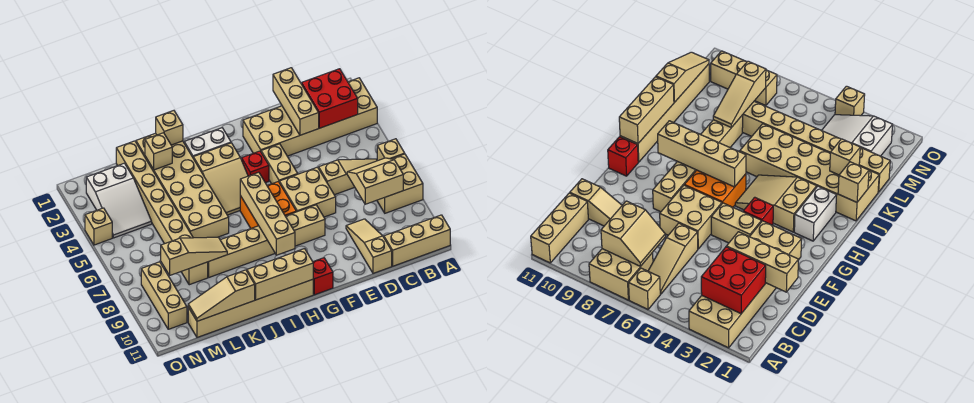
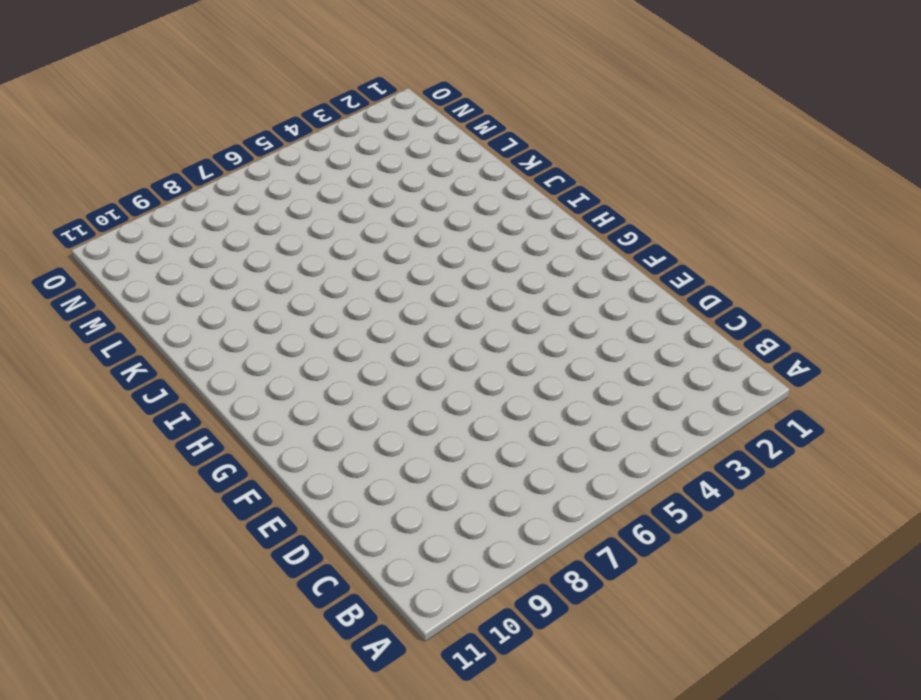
none -> tan brick A2:F3 level 1
none -> tan brick A6 level 1
none -> tan brick A7:B8 level 1

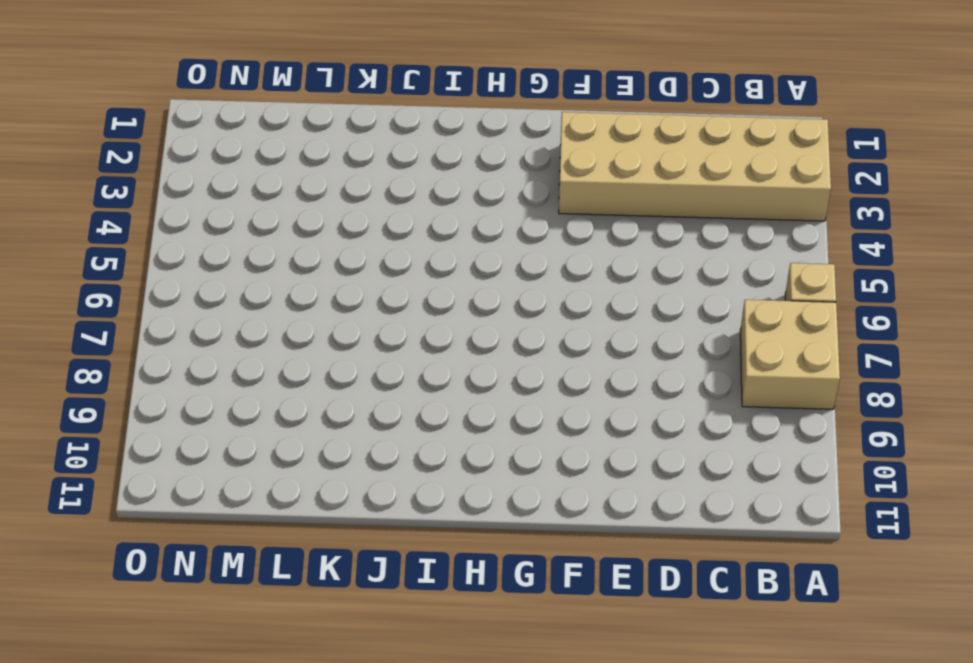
none -> tan brick A11:C11 level 1
none -> tan slope B6:D6 level 1 top D
none -> tan slope D9:D11 level 1 top 11

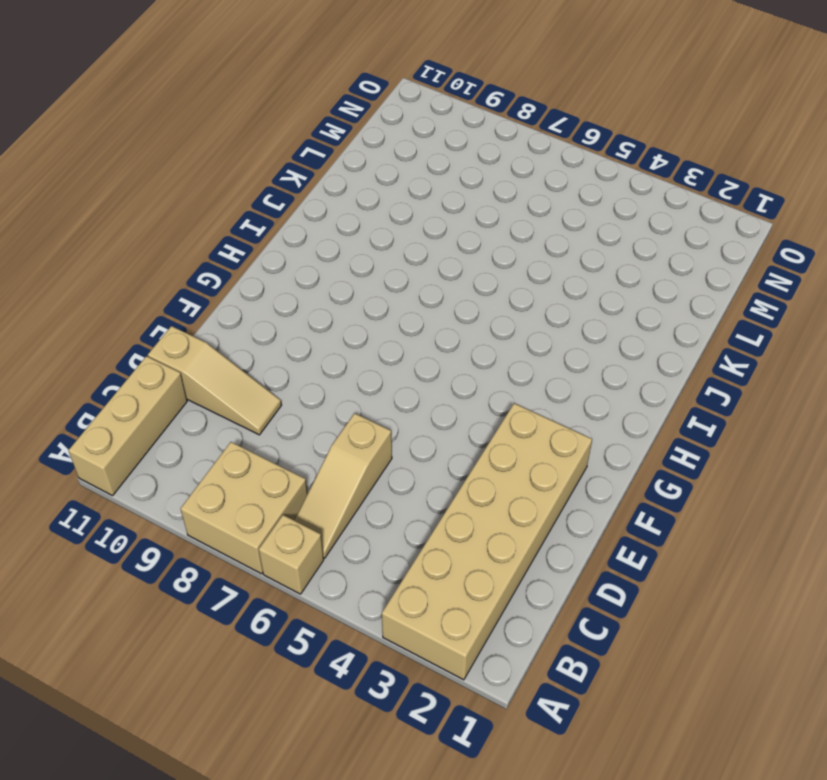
none -> tan brick E6:F7 level 1
none -> tan brick F4:F5 level 1
none -> tan brick F8:K8 level 1

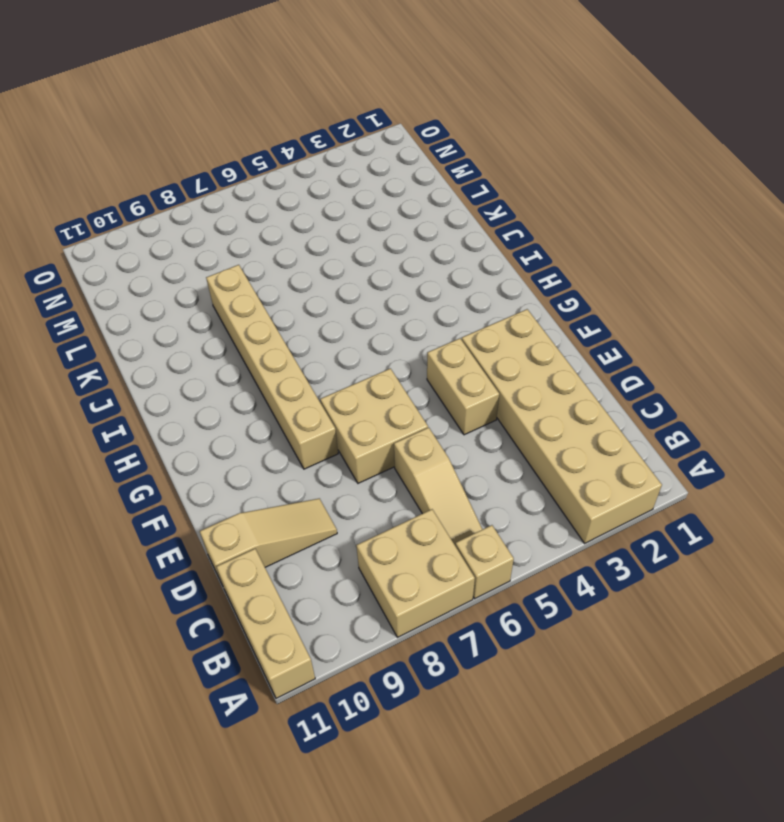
tan brick E4:F4 level 1 -> tan brick F4:F5 level 1
none -> red brick G4 level 1
none -> orange brick G6:H7 level 1
none -> red brick G11 level 1

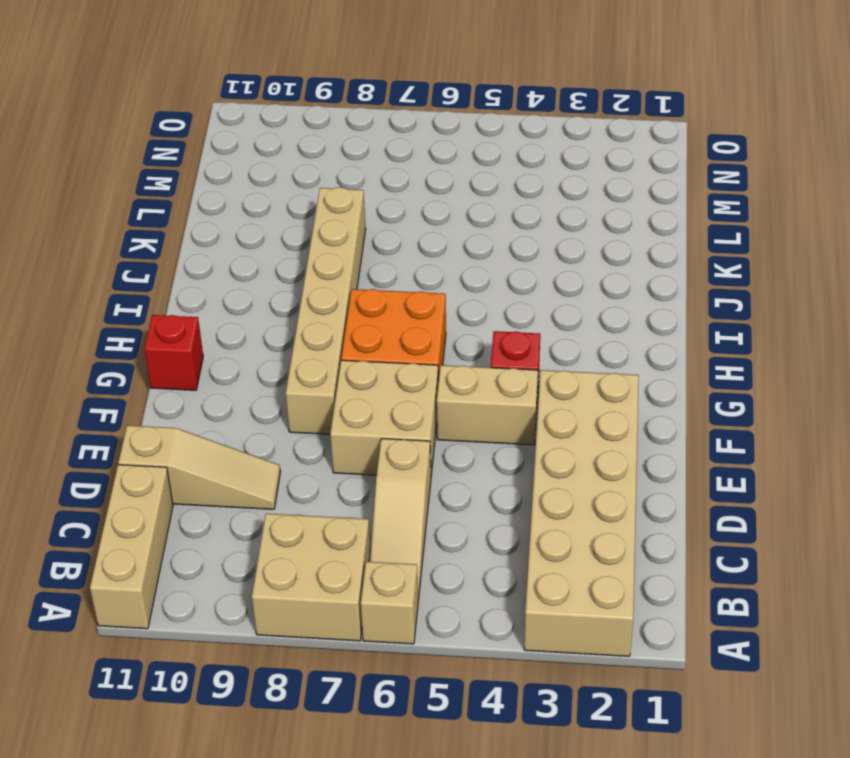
none -> white brick H2:I2 level 1
none -> tan slope H3:I5 level 1 top 3
none -> tan brick H11:M11 level 1

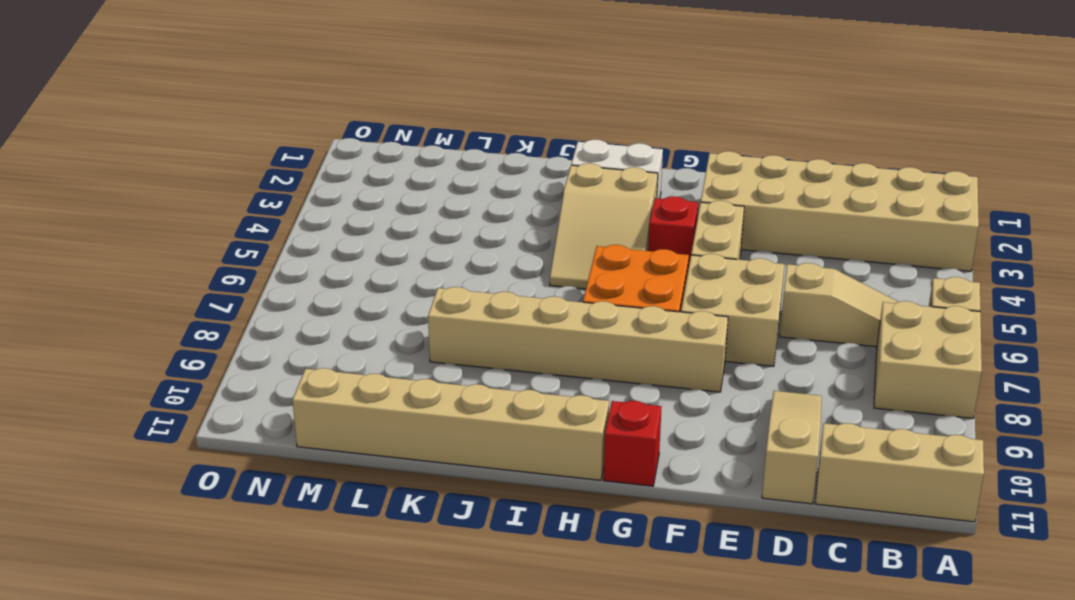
none -> tan brick J1:K6 level 1
none -> tan brick L1:L8 level 1
none -> white slope M2:N4 level 1 top 2

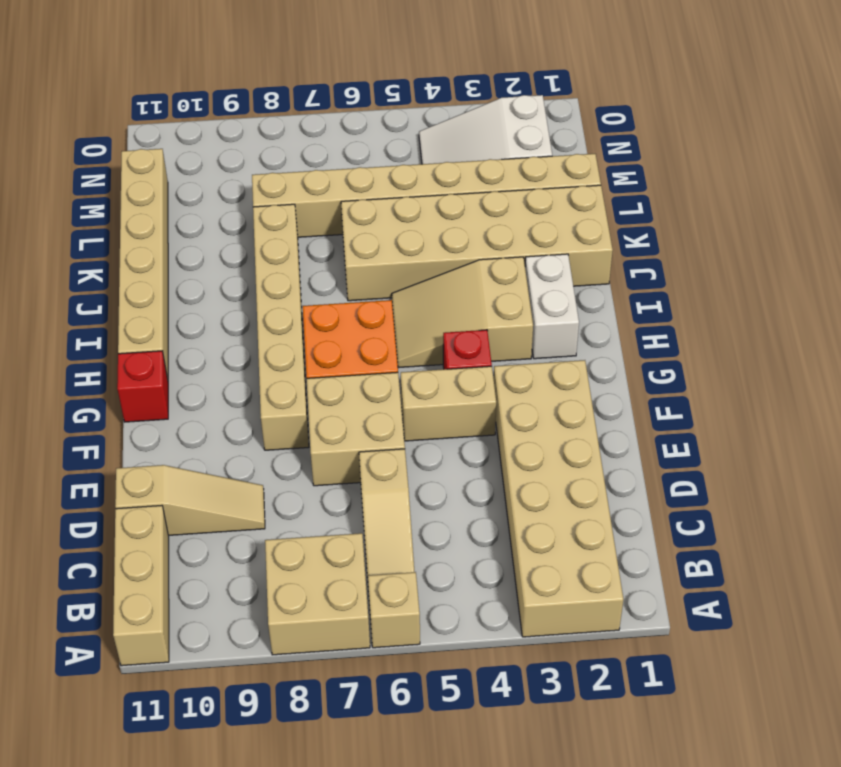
none -> tan brick N8:N10 level 1
none -> tan brick O4 level 1
none -> red brick B2:C3 level 2

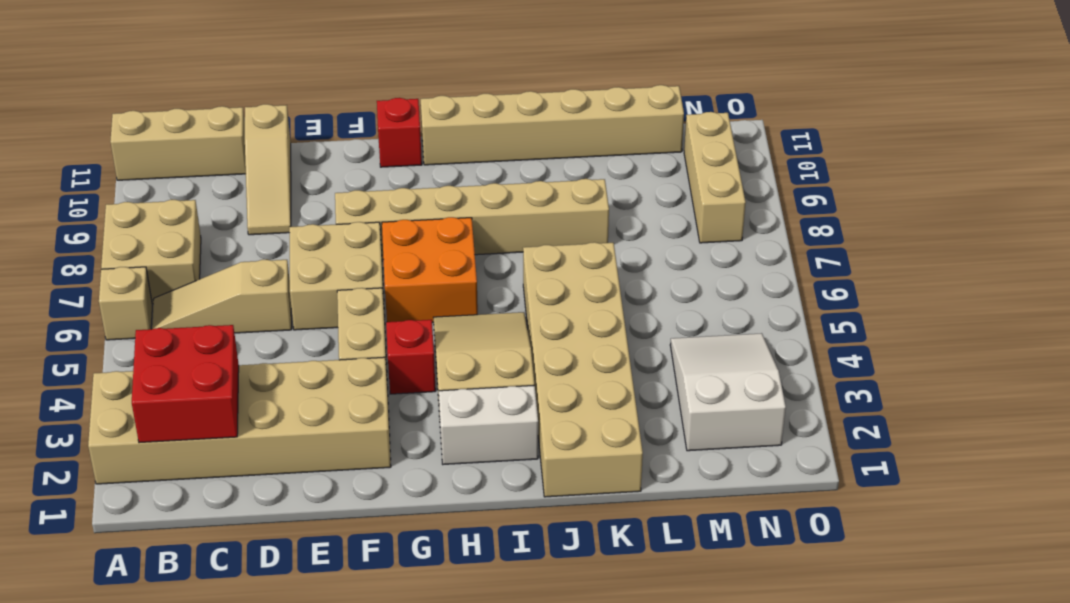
none -> tan brick L1:L8 level 1
none -> tan brick O4 level 1
none -> tan slope B7:C8 level 2 top 8

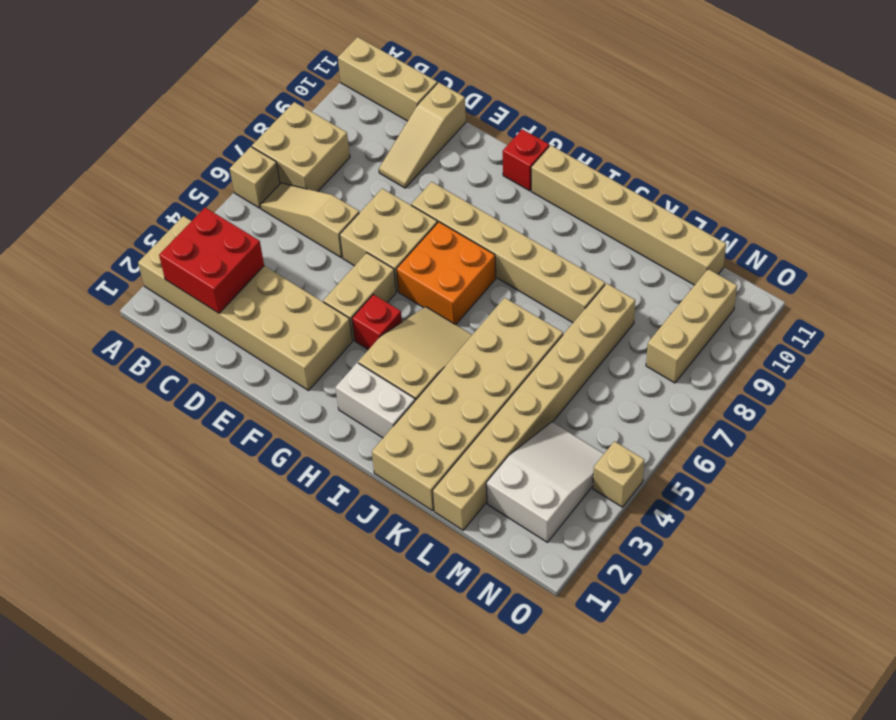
none -> tan slope B7:C8 level 2 top 8
none -> tan brick D1:D3 level 2
none -> tan brick H6:H9 level 2

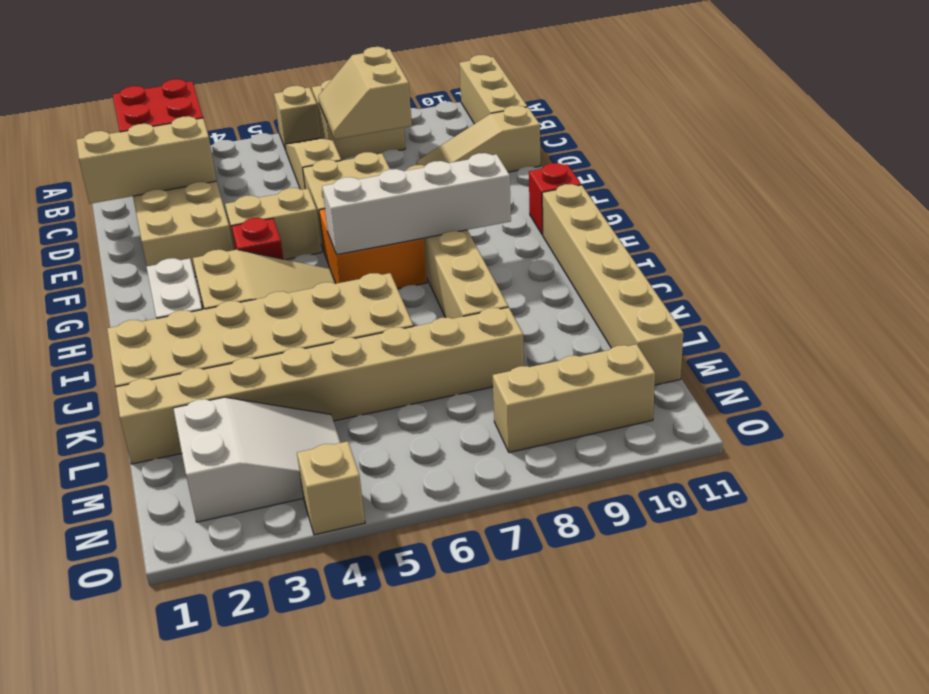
white brick H6:H9 level 2 -> tan brick H6:H9 level 2
none -> tan brick H11:J11 level 2
none -> tan brick J1 level 2
none -> tan brick K2 level 2

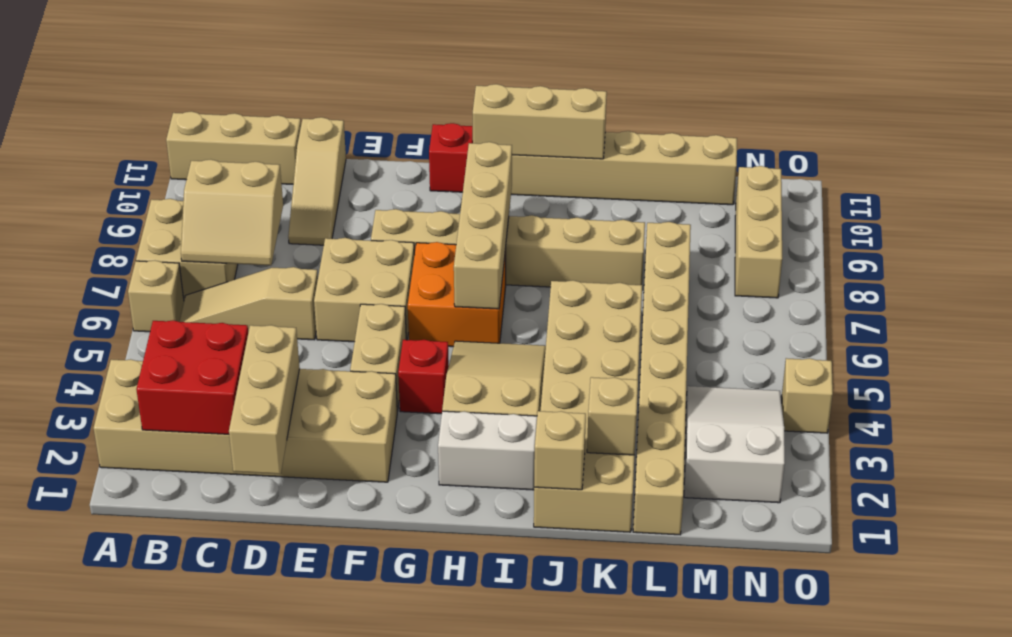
none -> tan slope K8:M8 level 2 top M
none -> tan slope K11:M11 level 2 top K

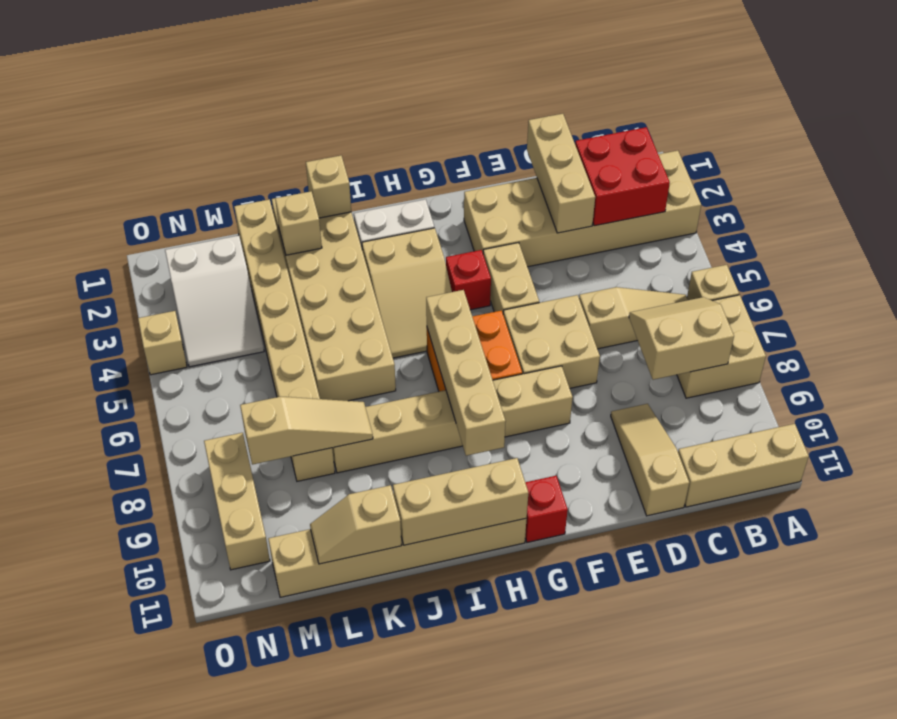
tan slope K11:L11 level 2 top K -> tan slope K11:M11 level 2 top K

